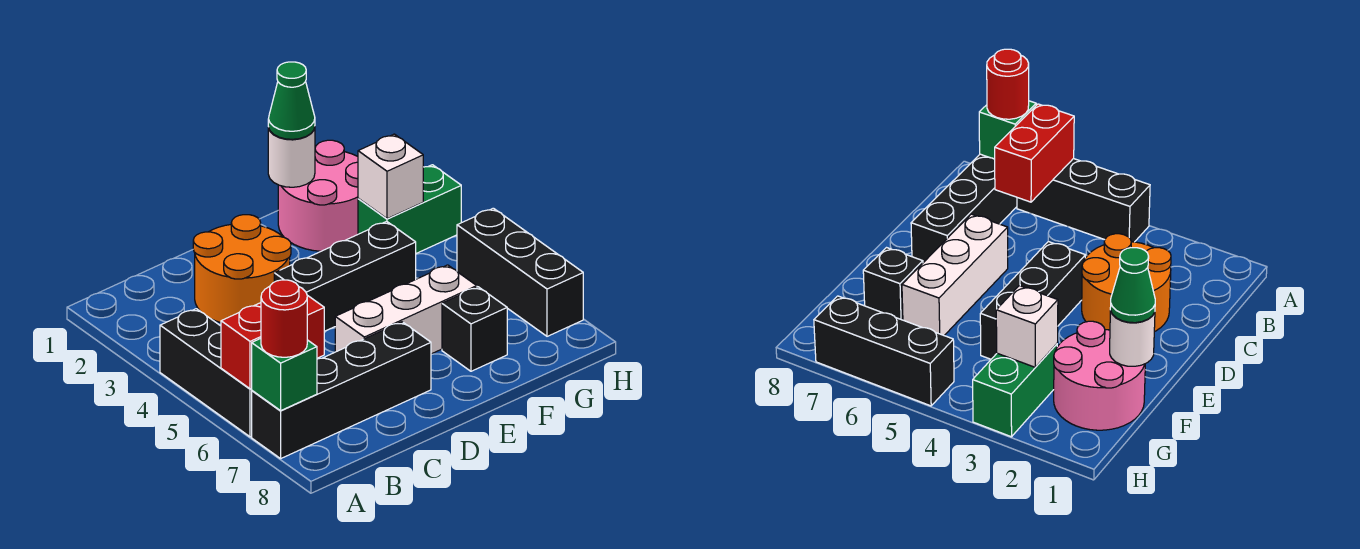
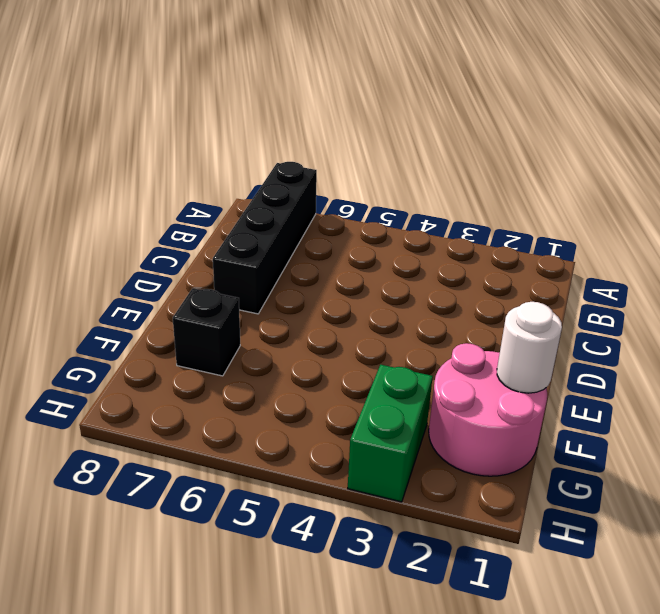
none -> black brick A4:A6 level 1
none -> orange round brick C2:D3 level 1
none -> black brick D4:F4 level 1

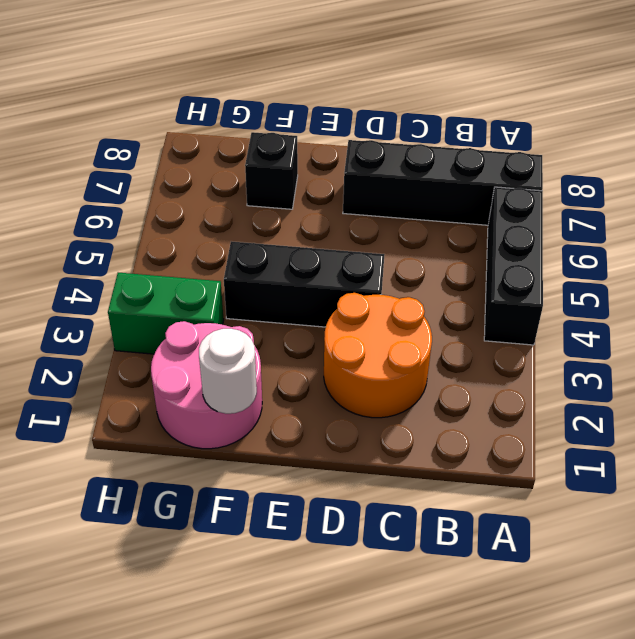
none -> white brick D6:F6 level 1
none -> black brick H5:H7 level 1
none -> red brick A6:B6 level 2

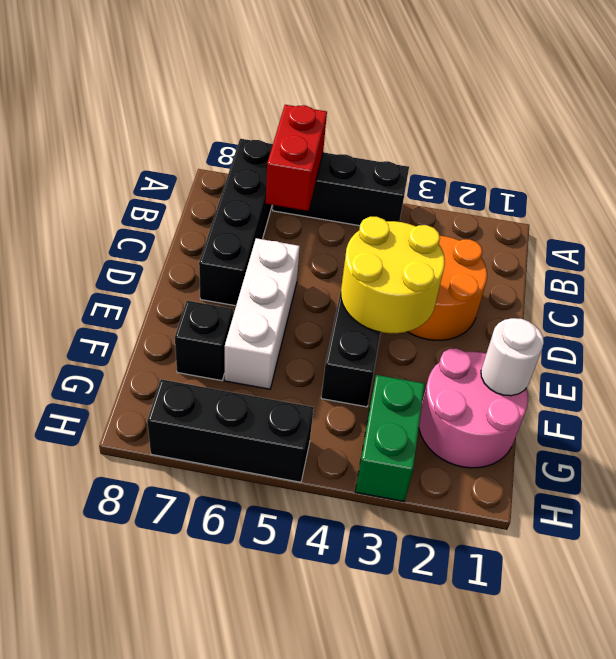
yellow round brick D3:E4 level 2 -> none
none -> green brick A7 level 2
none -> white brick G3 level 2
none -> red round brick A7 level 3

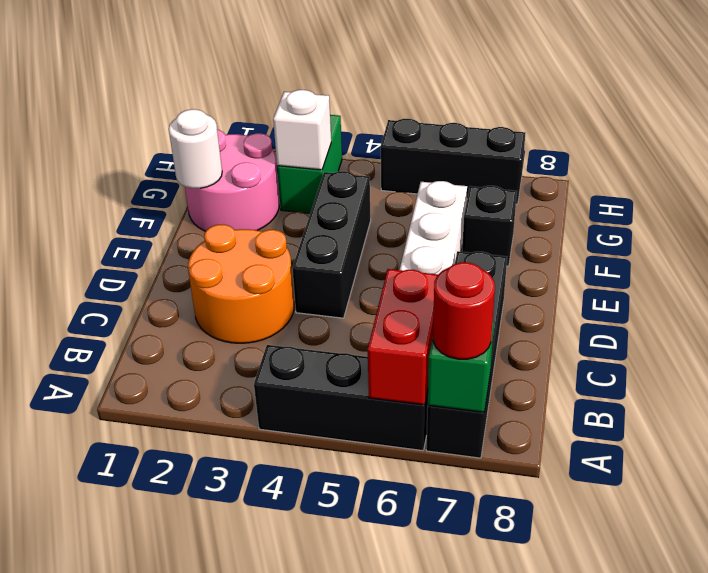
none -> green cone F1 level 3

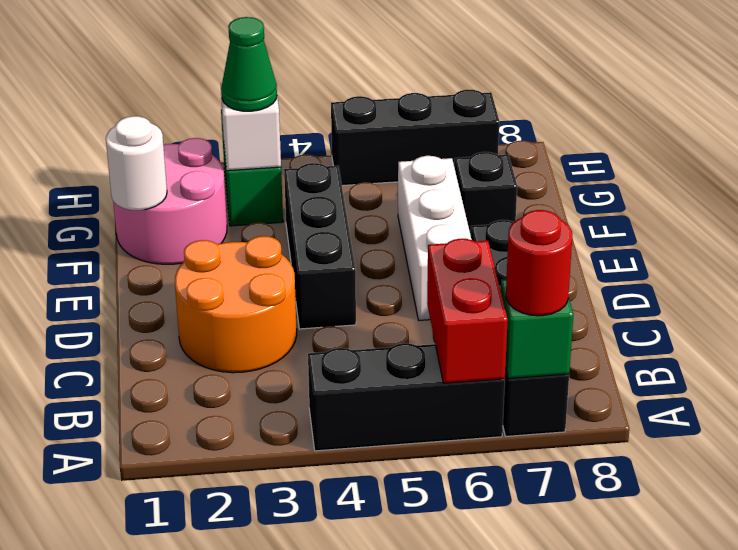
green cone G3 level 3 -> green cone F1 level 3

